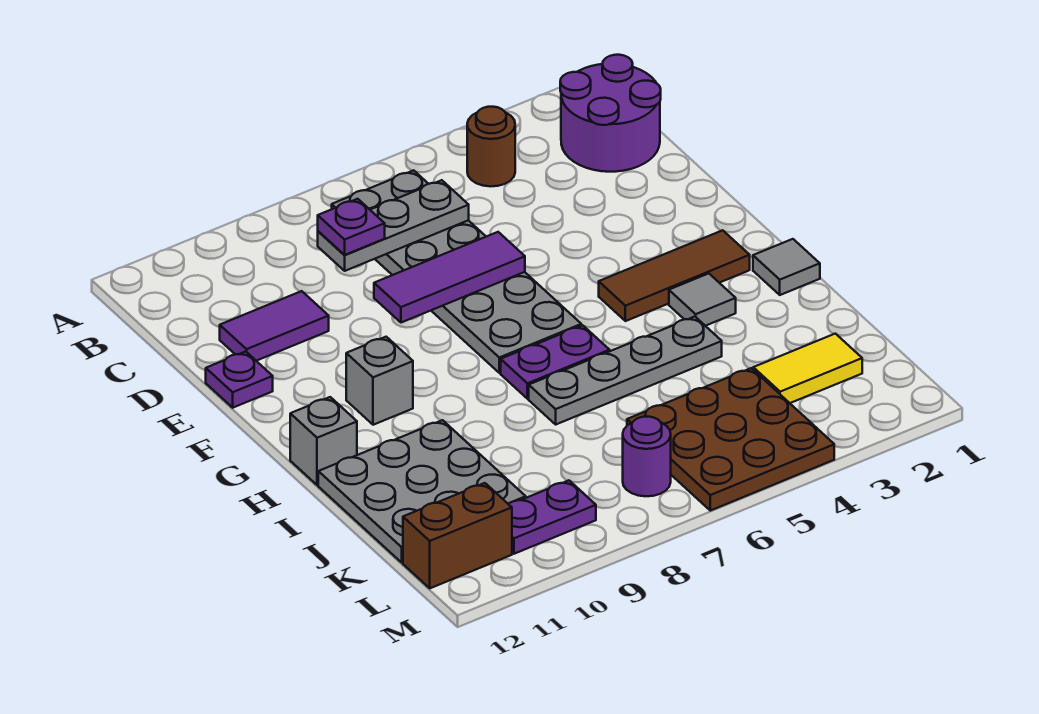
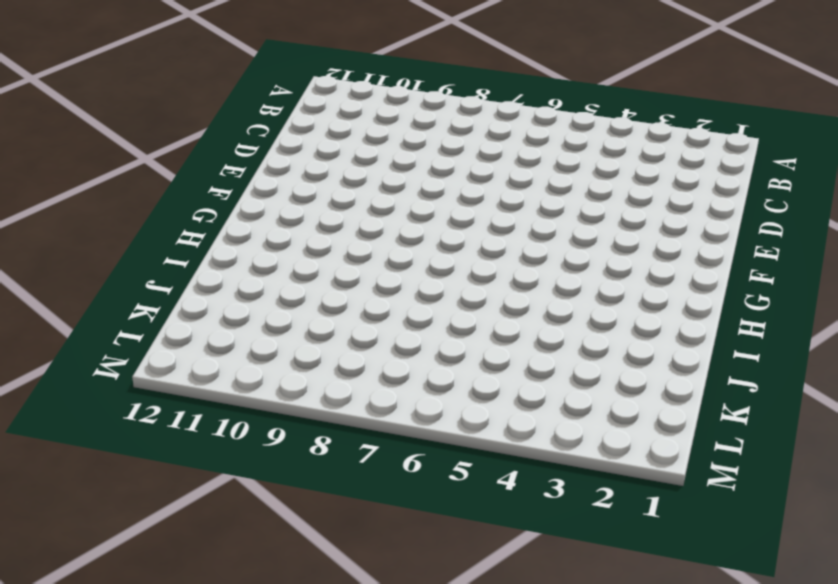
none -> purple round brick B1:C2 level 1
none -> brown round brick B4 level 1
none -> grey plate B6:G7 level 1

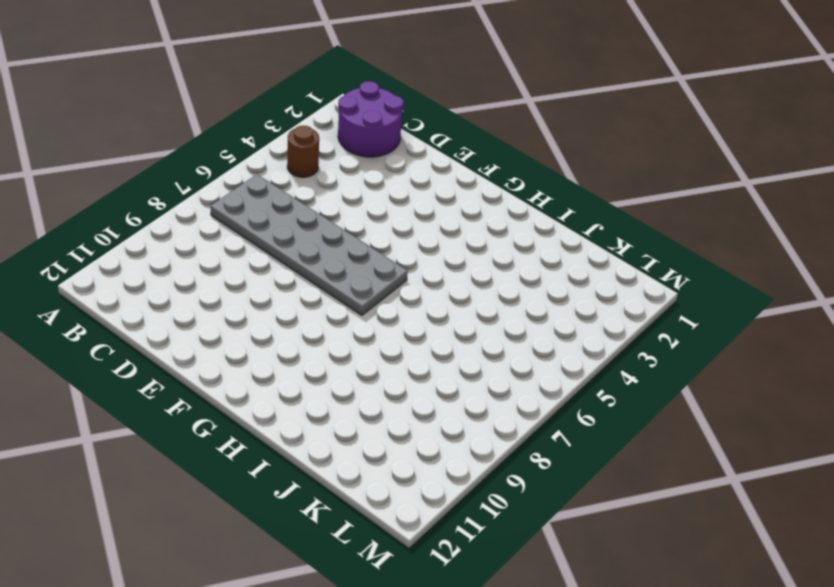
none -> purple tile D10:D11 level 1
none -> purple plate E12 level 1
none -> brown tile G2:G4 level 1

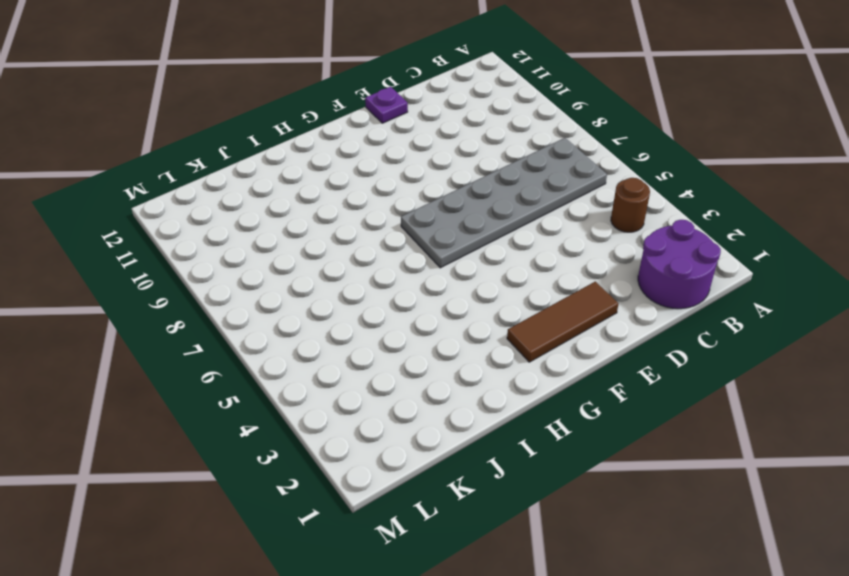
brown tile E2:G2 level 1 -> brown tile G2:G4 level 1
none -> purple tile D10:D11 level 1
none -> grey brick G10 level 1
none -> grey tile H1 level 1

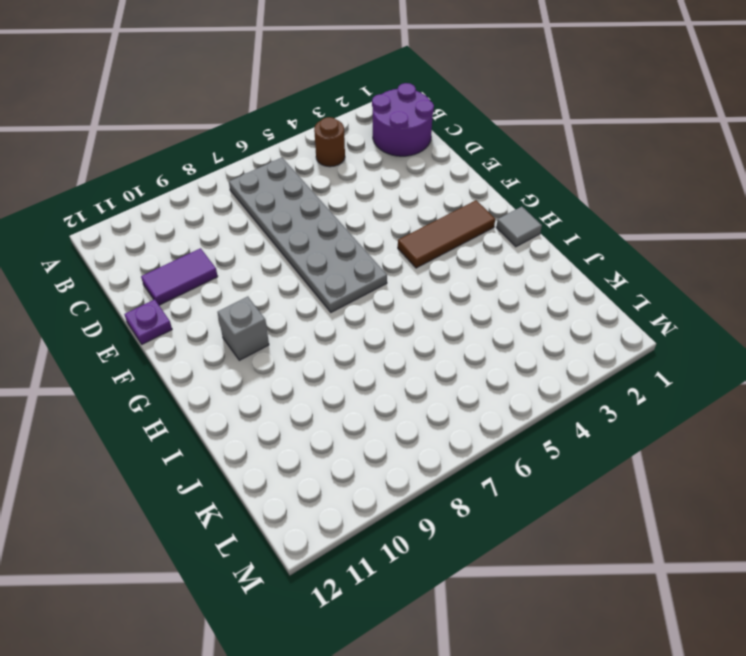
none -> grey tile H3 level 1
none -> purple plate H6:H7 level 1
none -> grey brick H12 level 1

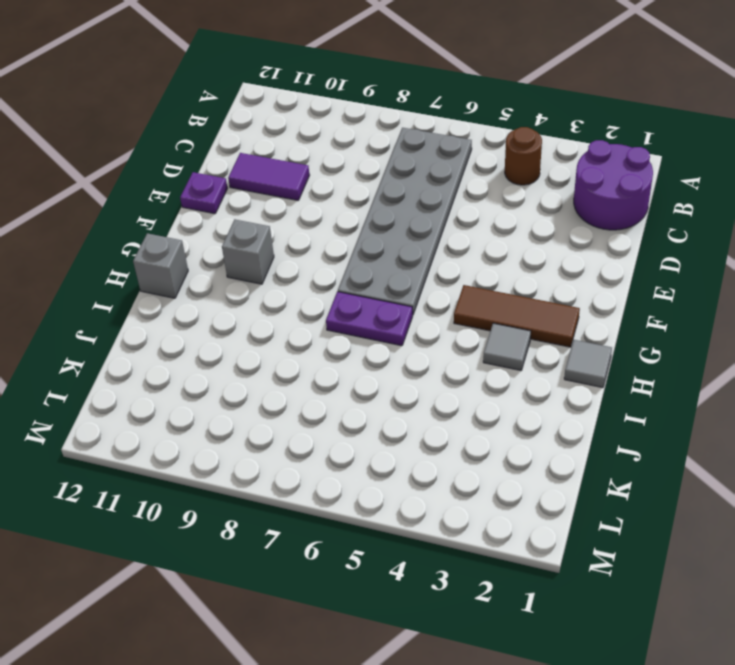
none -> grey plate I4:I7 level 1
none -> grey plate I10:K12 level 1
none -> yellow tile K2:K3 level 1

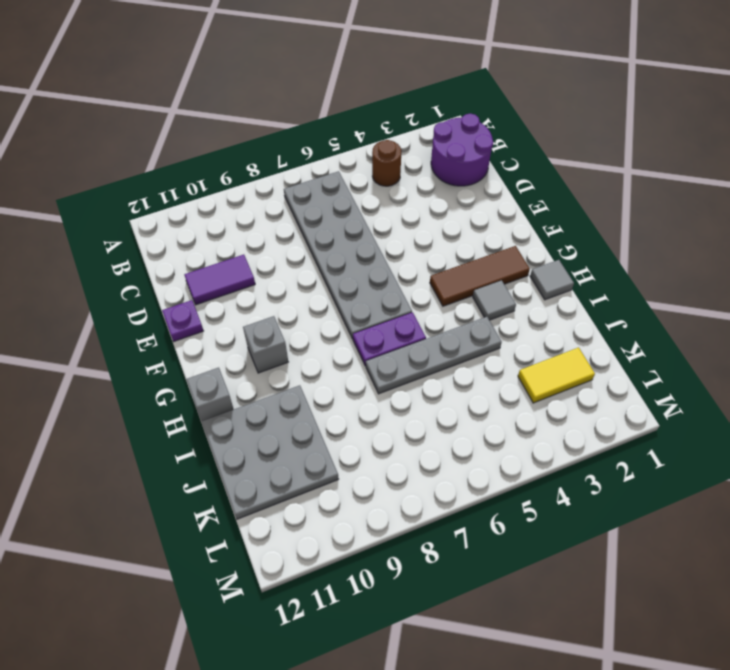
none -> brown plate K4:M6 level 1
none -> purple round brick L7 level 1
none -> purple plate L9:L10 level 1

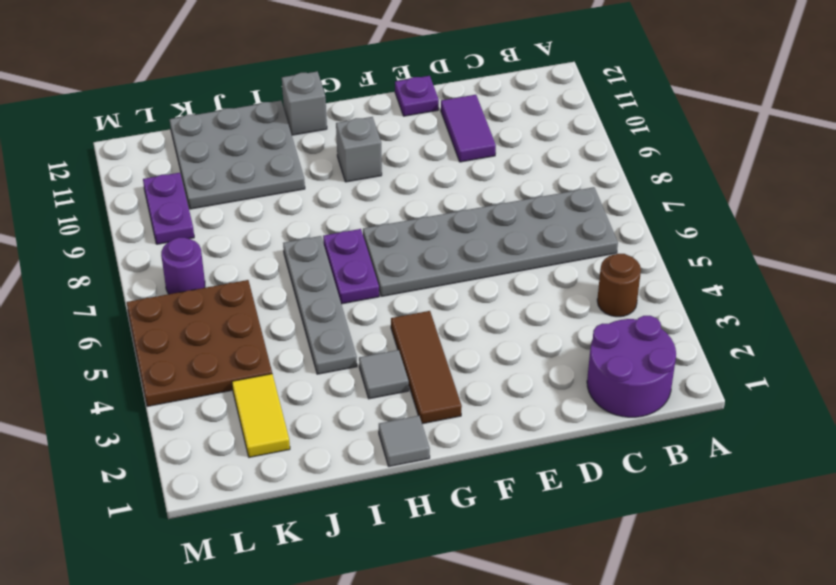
none -> brown brick L11:L12 level 1
none -> grey plate C6:C8 level 2
none -> purple tile E6:E8 level 2

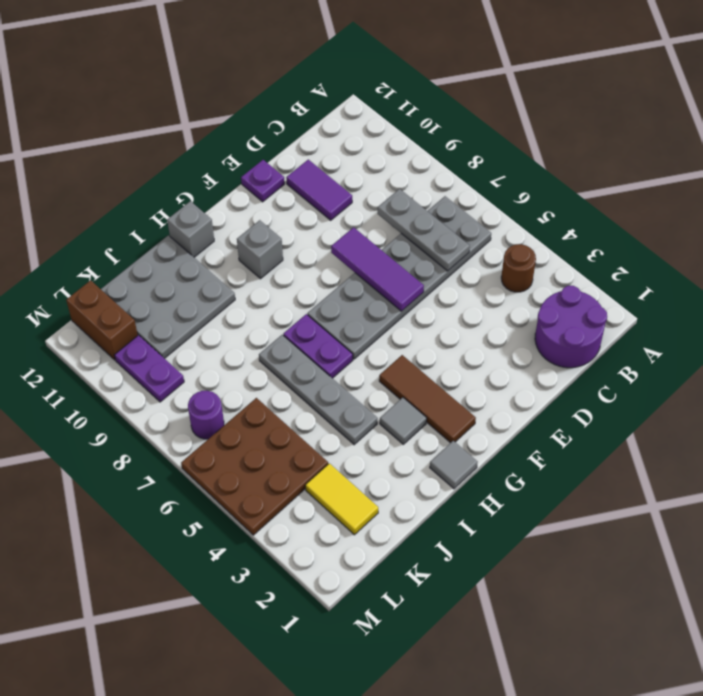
none -> purple plate C8 level 3

